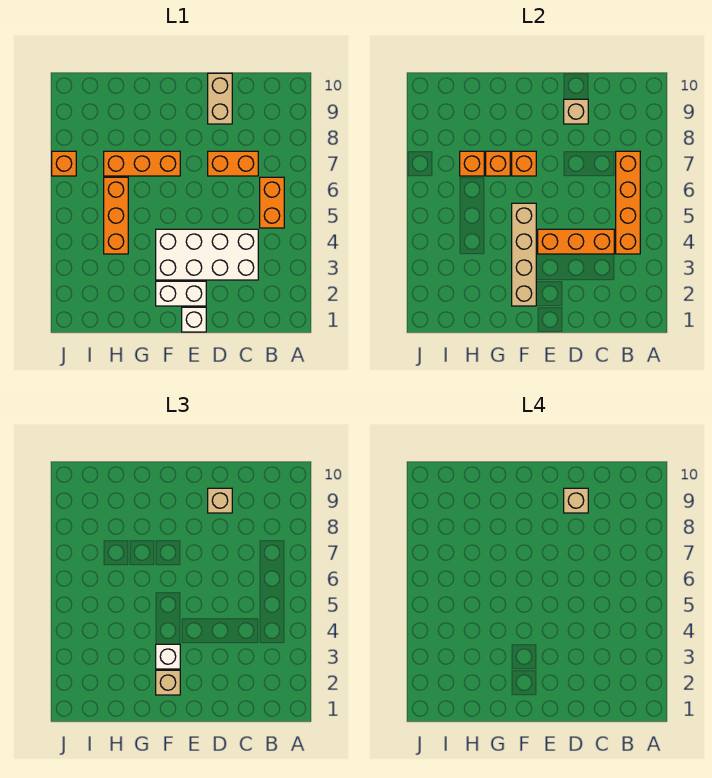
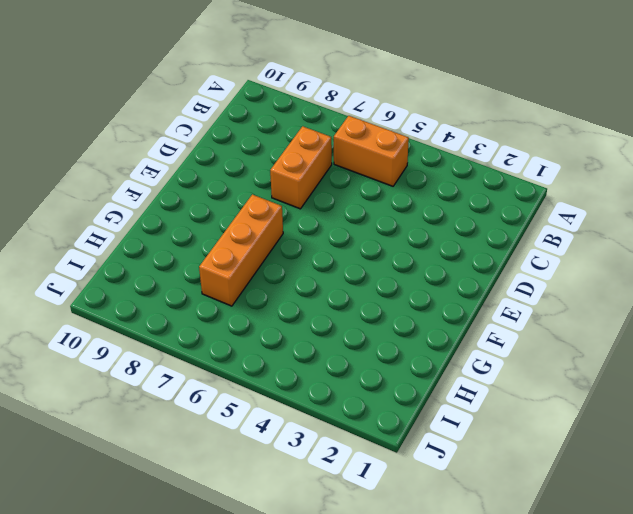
none -> white brick C3:F4 level 1
none -> tan brick D9:D10 level 1
none -> white brick E1 level 1

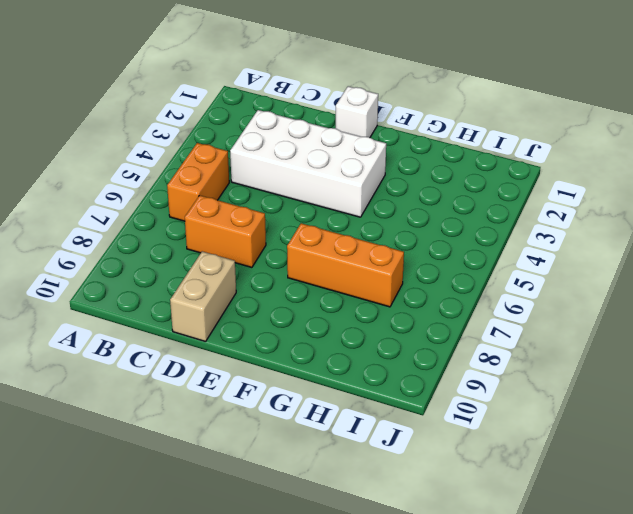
none -> white brick E2:F2 level 1
none -> orange brick H4:H6 level 1
none -> orange brick J7 level 1

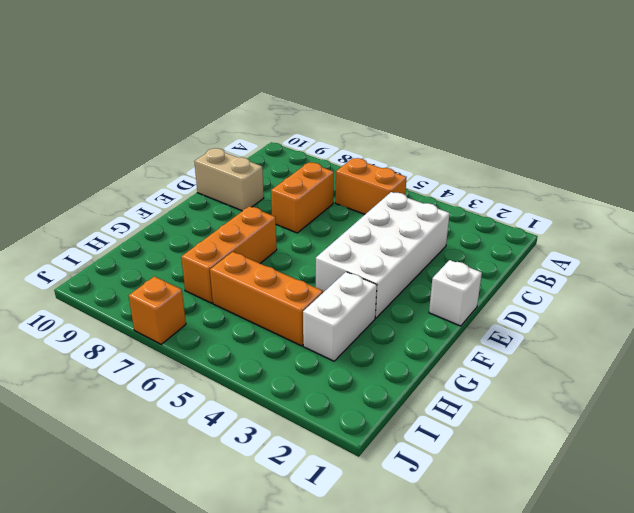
white brick G3:H3 level 1 -> white brick E2:F2 level 1
none -> orange brick B4:B7 level 2
none -> orange brick C4:E4 level 2
none -> tan brick D9 level 2

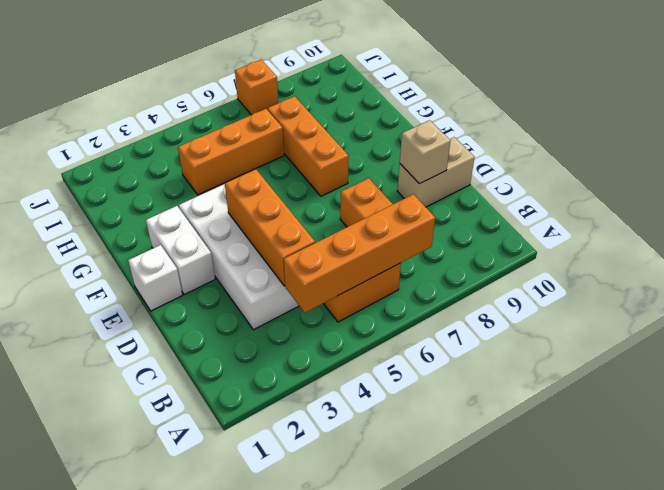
none -> tan brick F2:F5 level 2
none -> orange brick F7 level 2
none -> orange brick G7 level 2

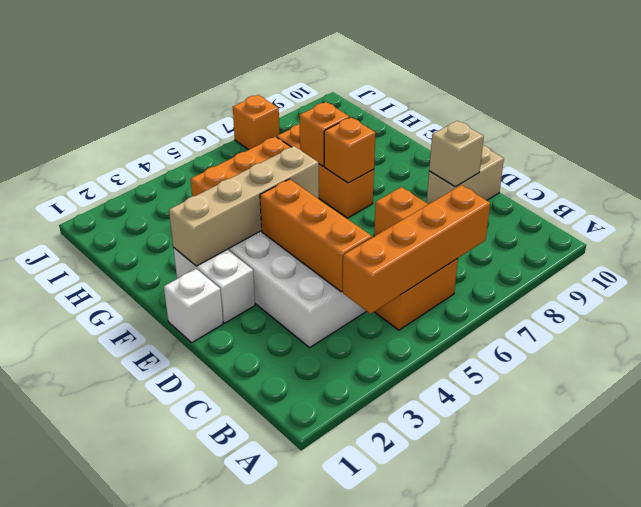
none -> orange brick H7 level 2
none -> tan brick D9 level 3
none -> tan brick F2 level 3

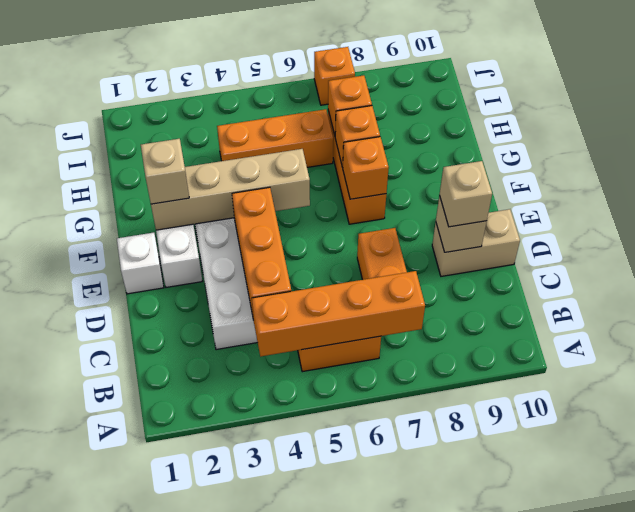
none -> white brick F3 level 3
none -> tan brick D9 level 4

